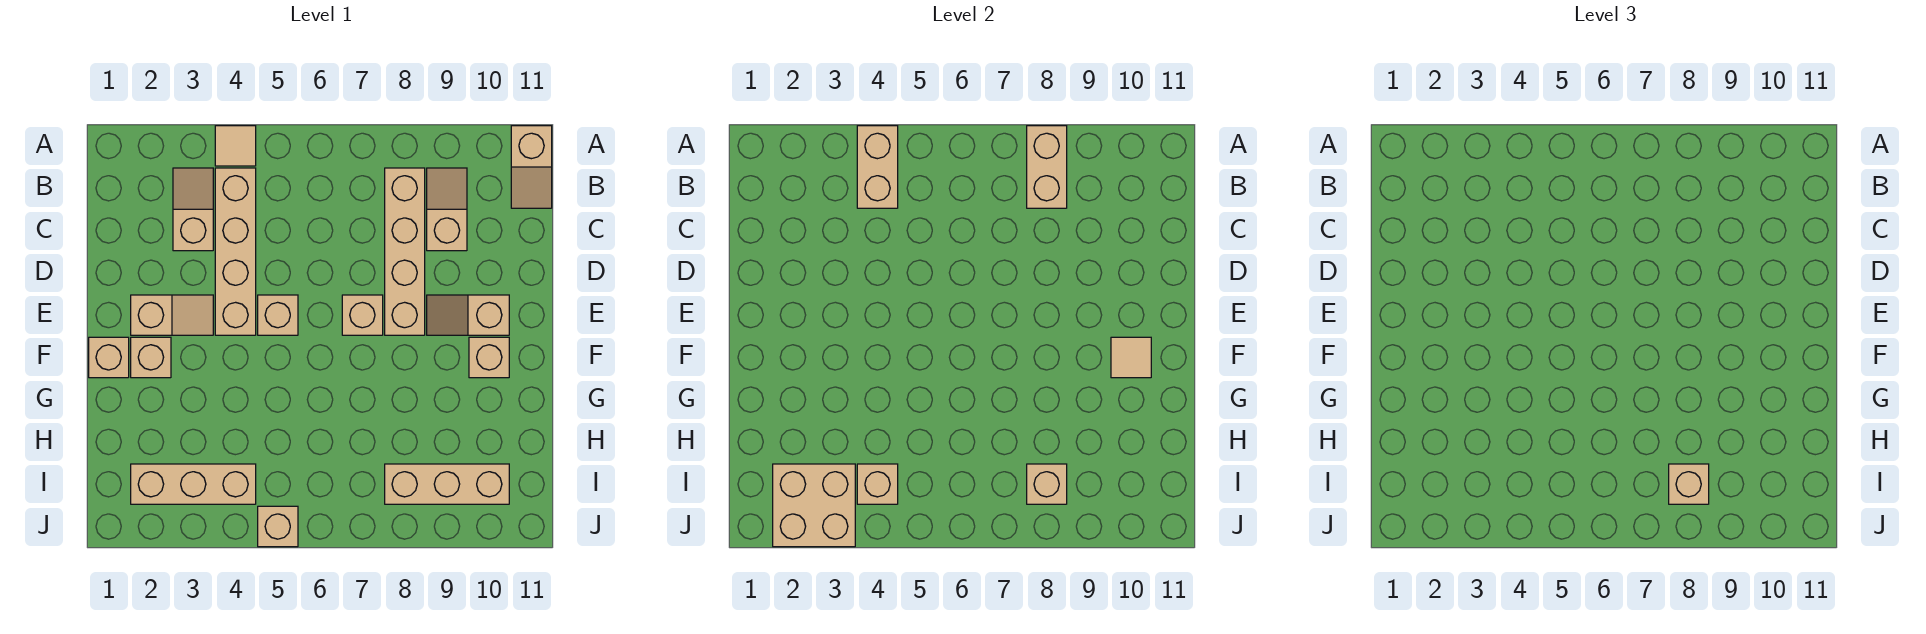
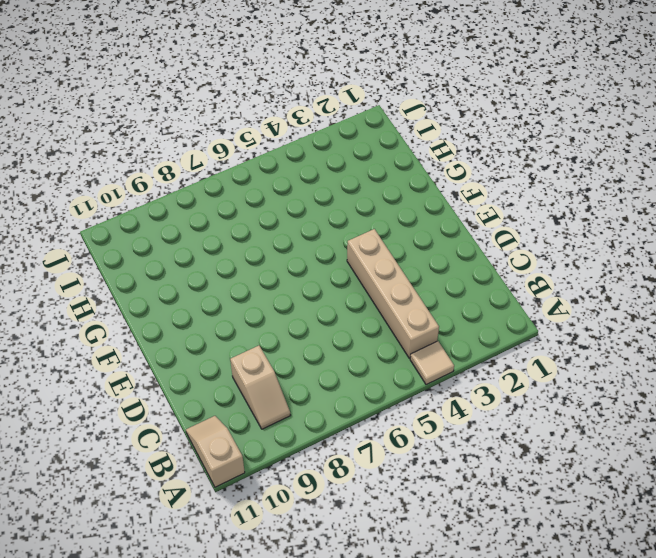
none -> tan slope B3:C3 level 1 top C
none -> tan brick B8:E8 level 1
none -> tan slope E2:E3 level 1 top 2

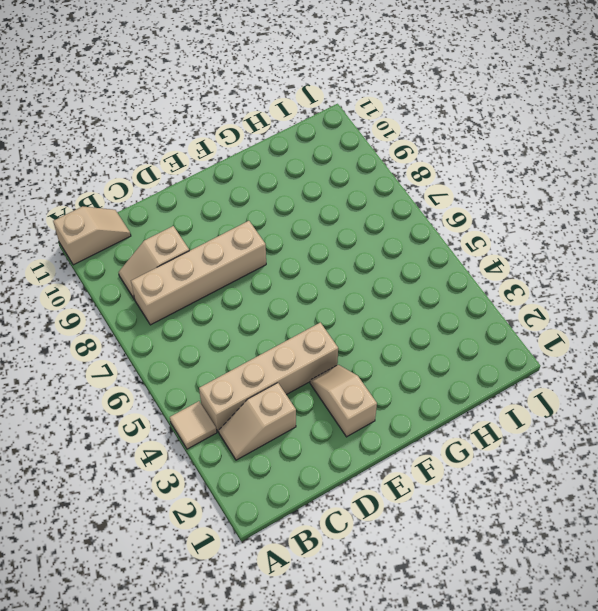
none -> tan brick E5 level 1
none -> tan brick E7 level 1
none -> tan slope E9:E10 level 1 top 10

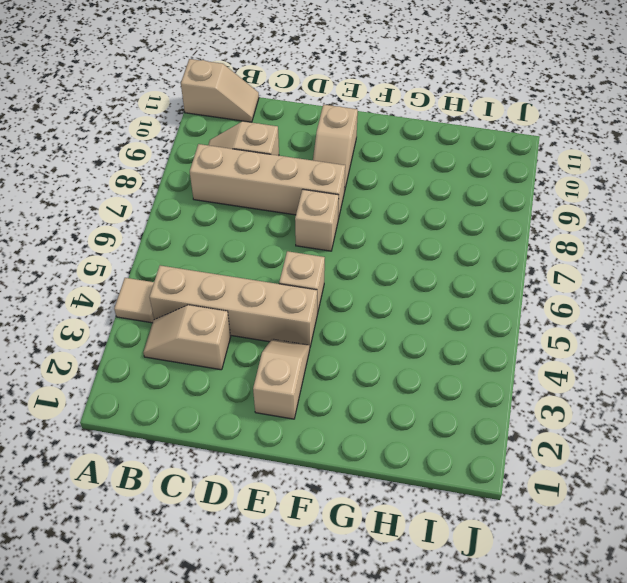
none -> tan brick F1 level 1
none -> tan brick F2 level 1
none -> tan brick F10 level 1

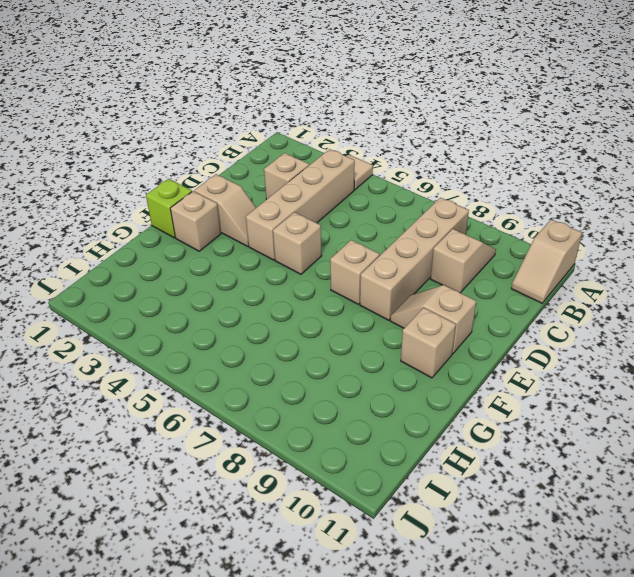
lime brick F1 level 1 -> tan brick F1 level 1
none -> tan brick I2:I4 level 1
none -> tan brick I8:I10 level 1
none -> tan brick J5 level 1

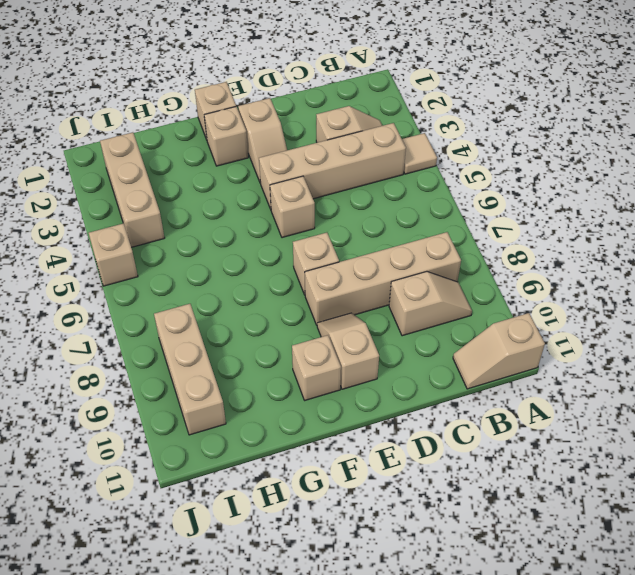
none -> tan brick A4:B4 level 2
none -> tan brick A8:B8 level 2
none -> tan tile F10 level 2

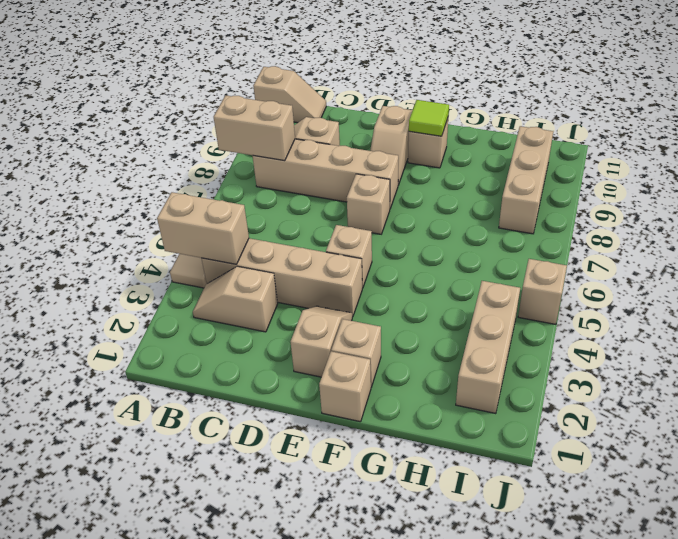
lime tile F10 level 2 -> tan tile F10 level 2
none -> tan brick I2:J3 level 2
none -> tan brick I4 level 2
none -> tan brick I8 level 2

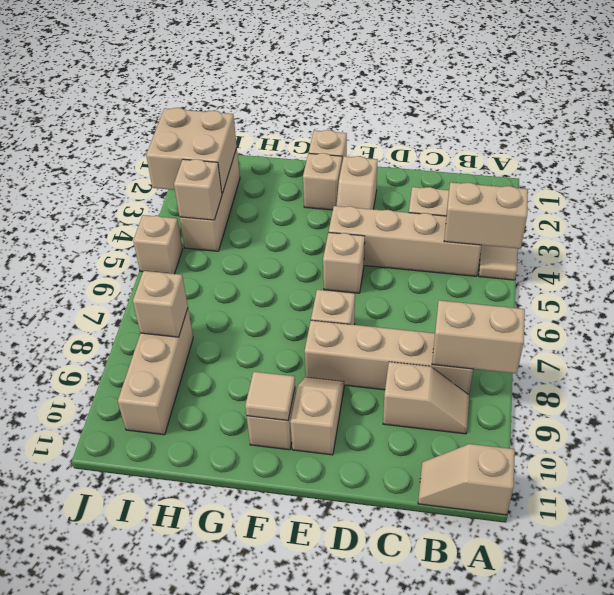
none -> tan brick I8 level 3

